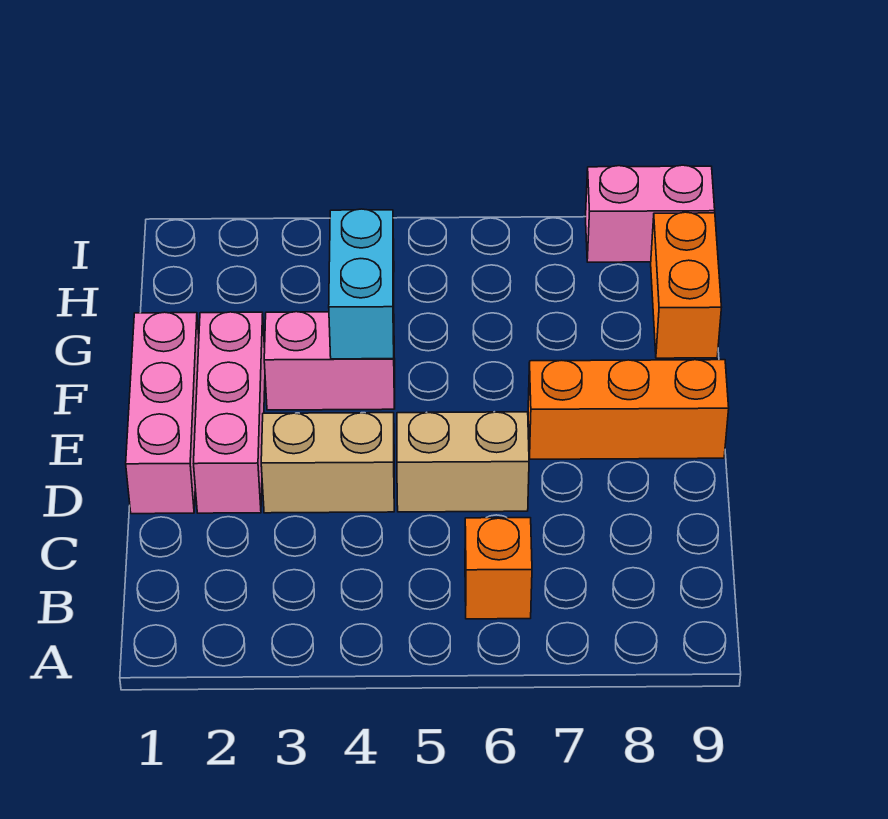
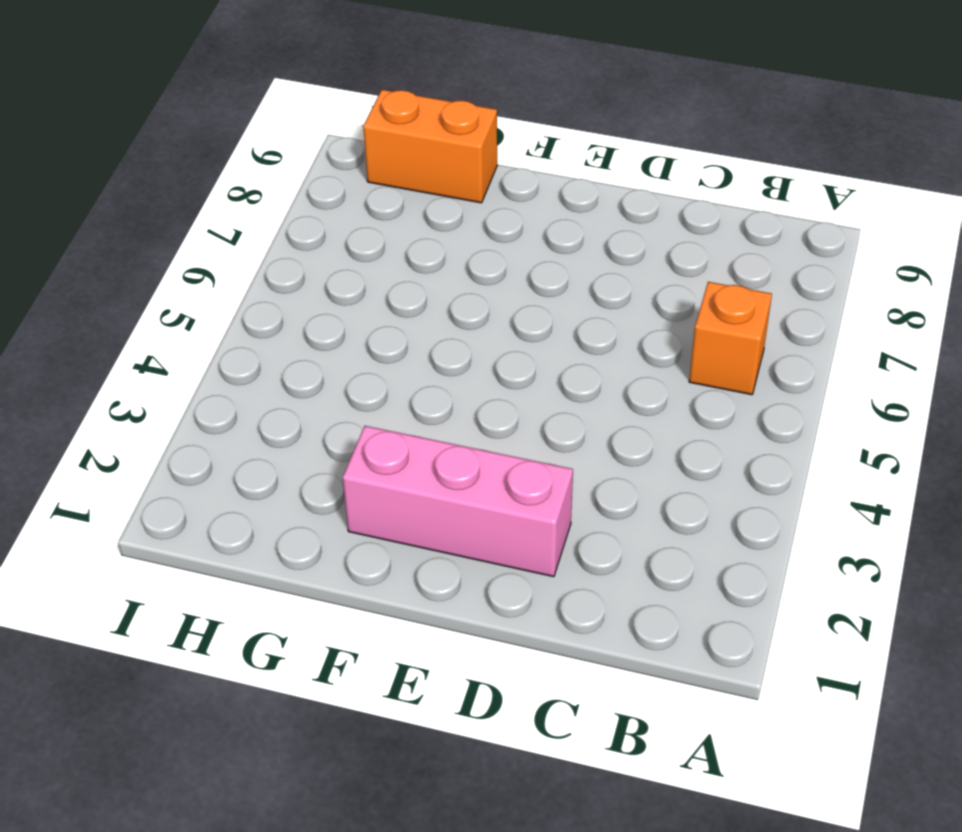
none -> pink brick D1:F1 level 1
none -> tan brick D3:D4 level 1

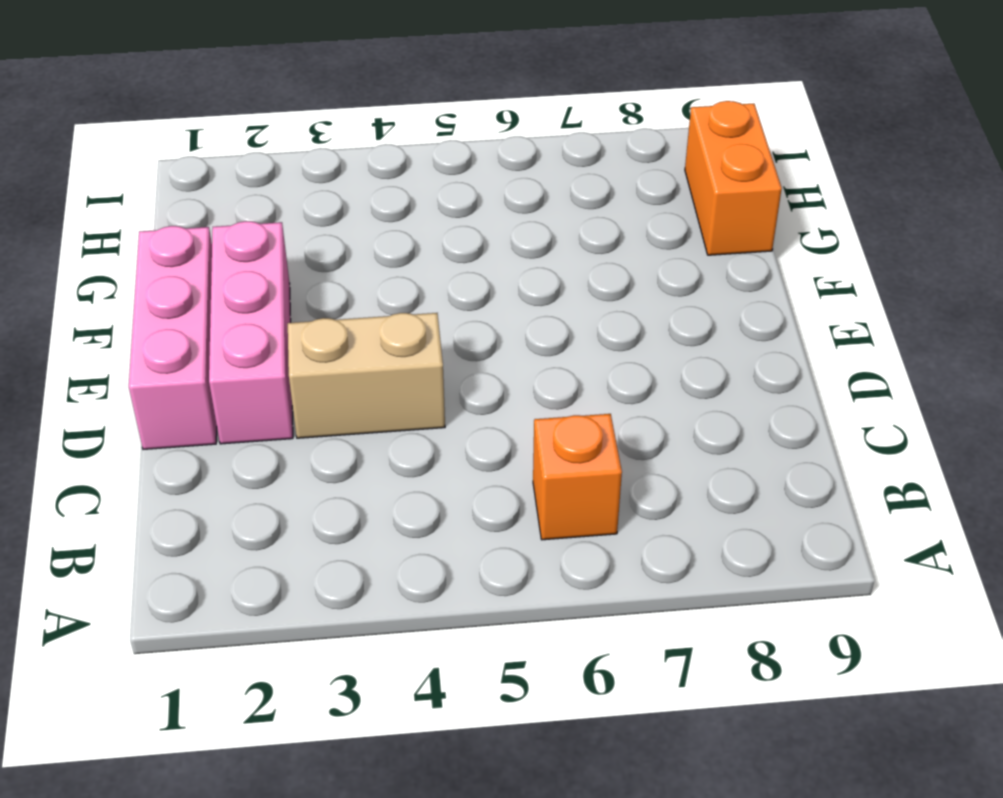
none -> tan brick D5:D6 level 1
none -> orange brick E7:E9 level 1

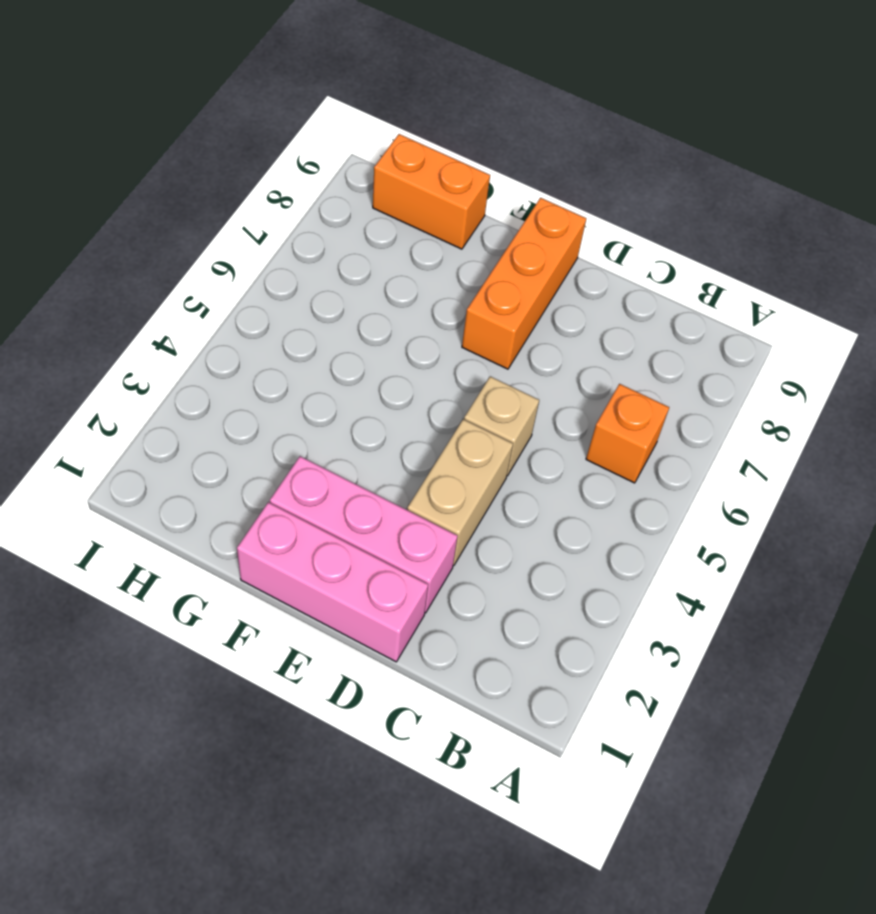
tan brick D5 level 1 -> tan brick D5:D6 level 1
none -> pink brick F3:F4 level 1
none -> pink brick I8:I9 level 1

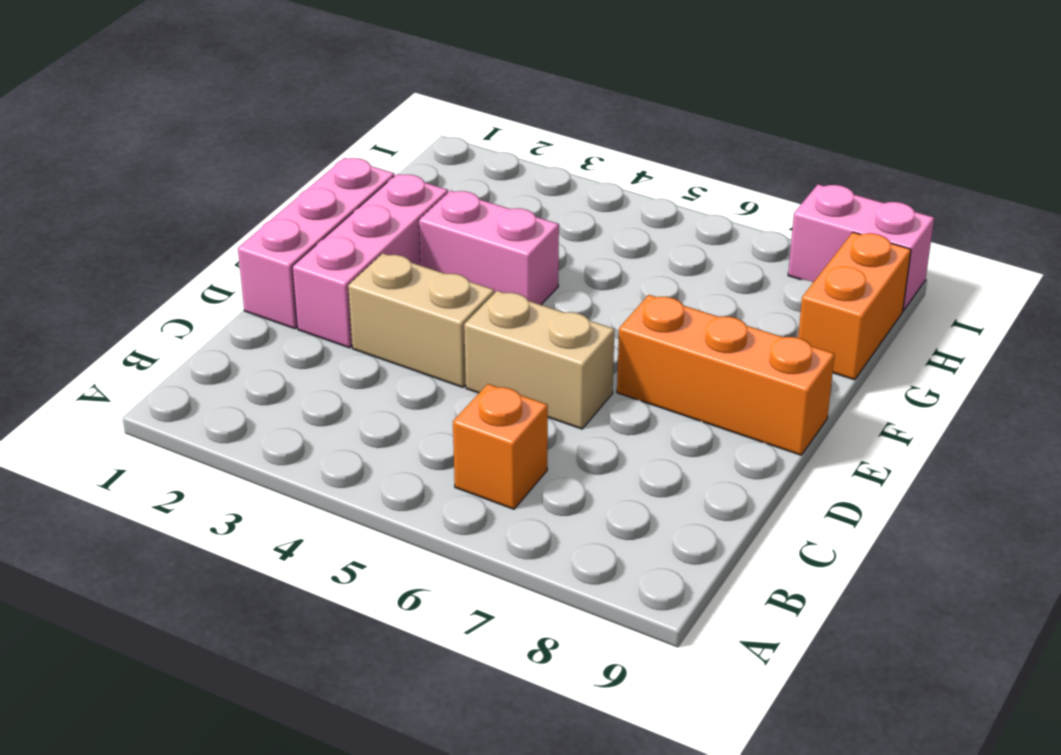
none -> cyan brick F4:G4 level 2

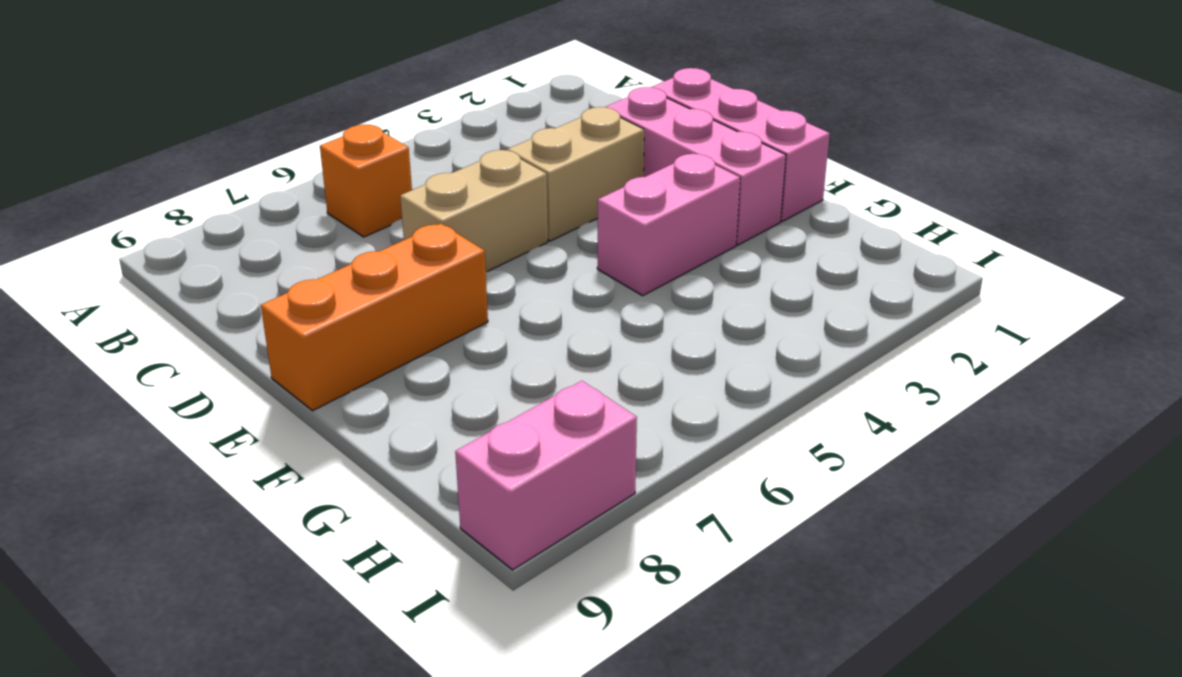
none -> orange brick G9:H9 level 1
none -> cyan brick F4:G4 level 2

